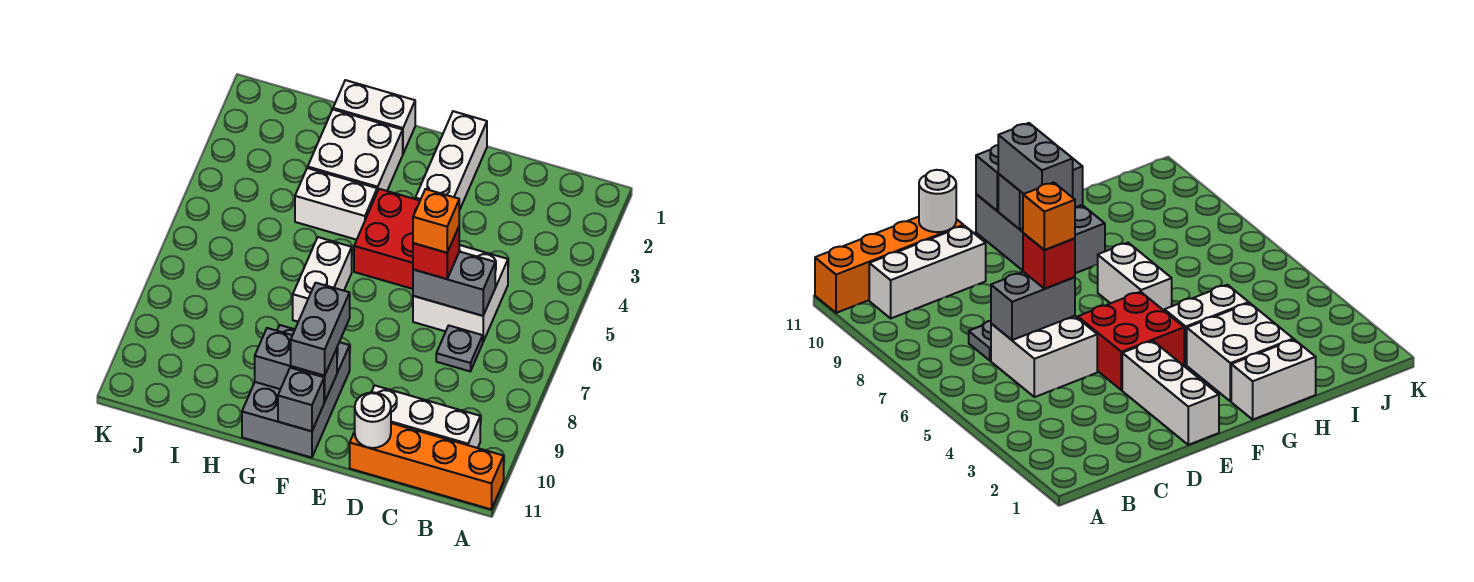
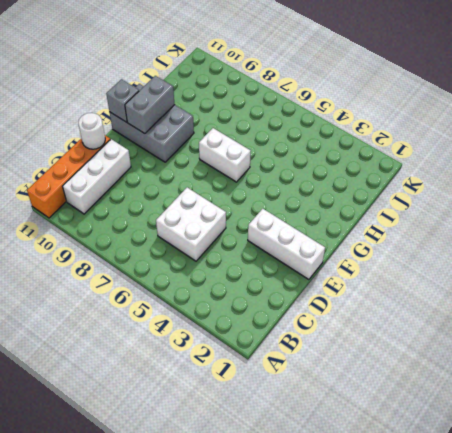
none -> grey plate C7 level 1
none -> red brick E4:F5 level 1
none -> white brick G1:H1 level 1

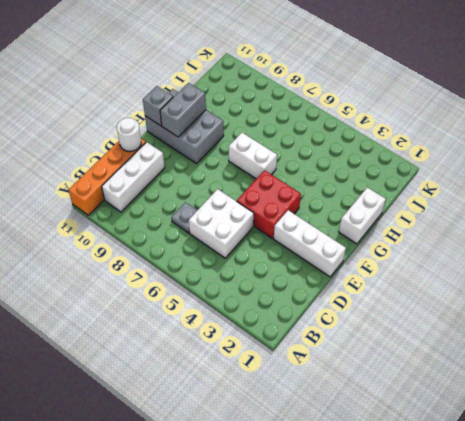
none -> white brick G2:H3 level 1
none -> white brick G4:H4 level 1
none -> grey brick C6:D6 level 2

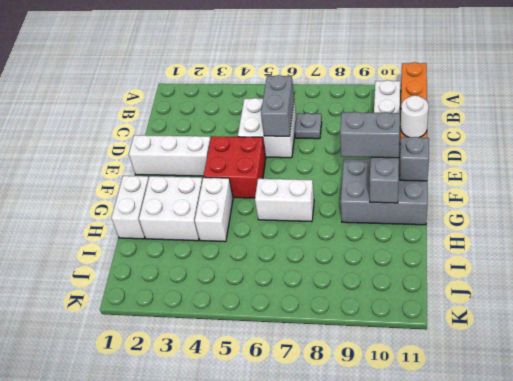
none -> red brick D6 level 3
none -> orange brick D6 level 4

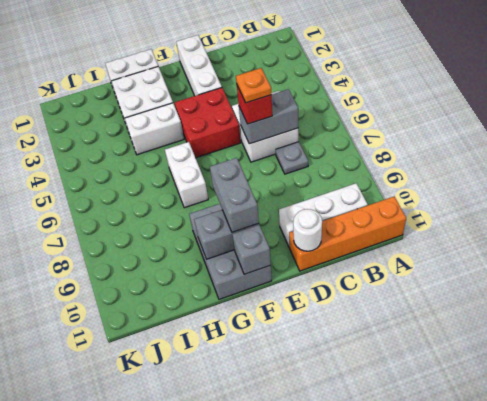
orange plate D6 level 4 -> orange brick D6 level 4

